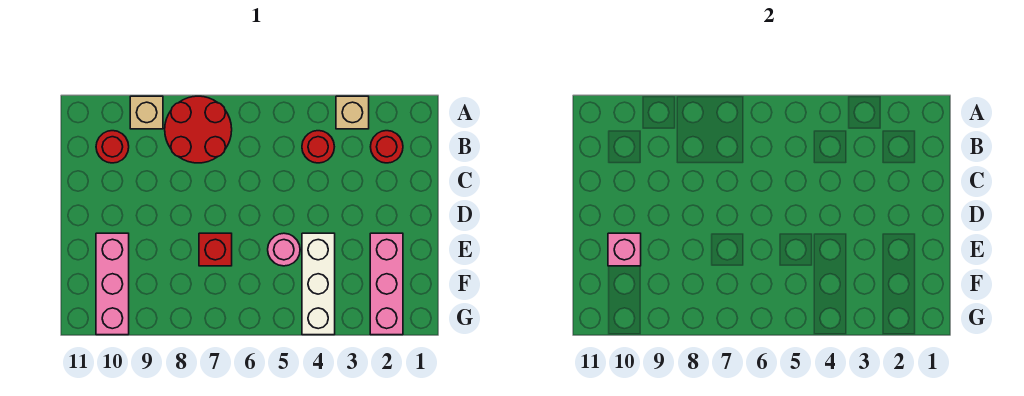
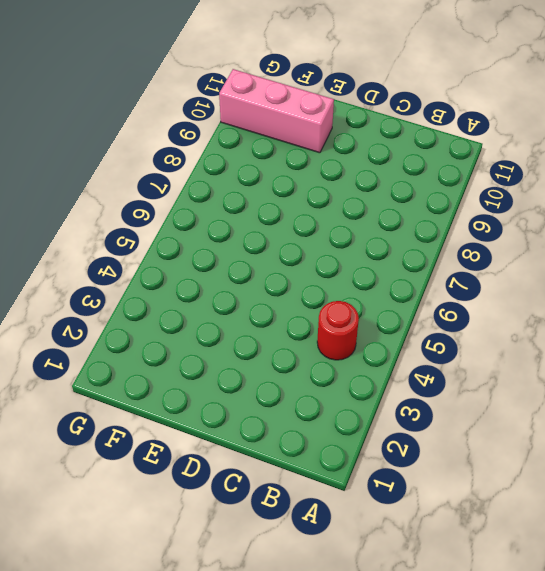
none -> tan brick A3 level 1
none -> red round brick A7:B8 level 1
none -> tan brick A9 level 1

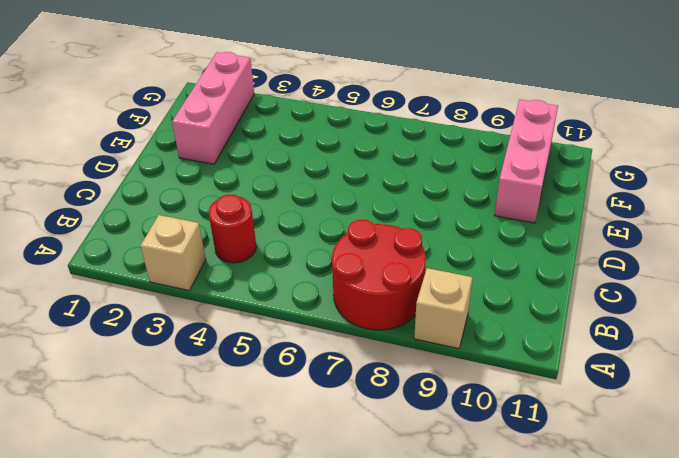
none -> red round brick B2 level 1
none -> red round brick B10 level 1
none -> white brick E4:G4 level 1

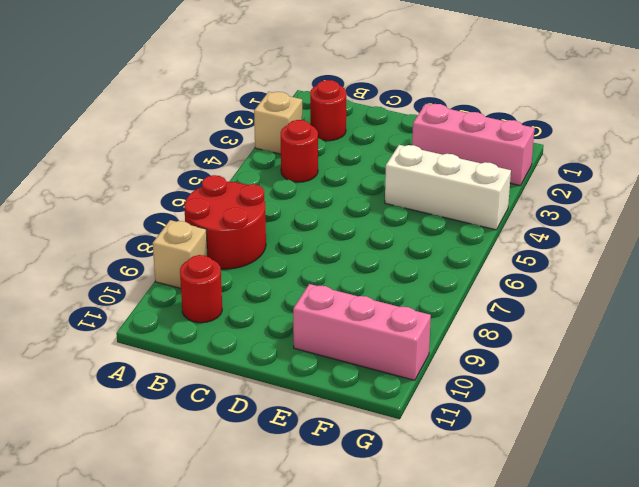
none -> pink round brick E5 level 1
none -> red brick E7 level 1
none -> pink brick E10 level 2

